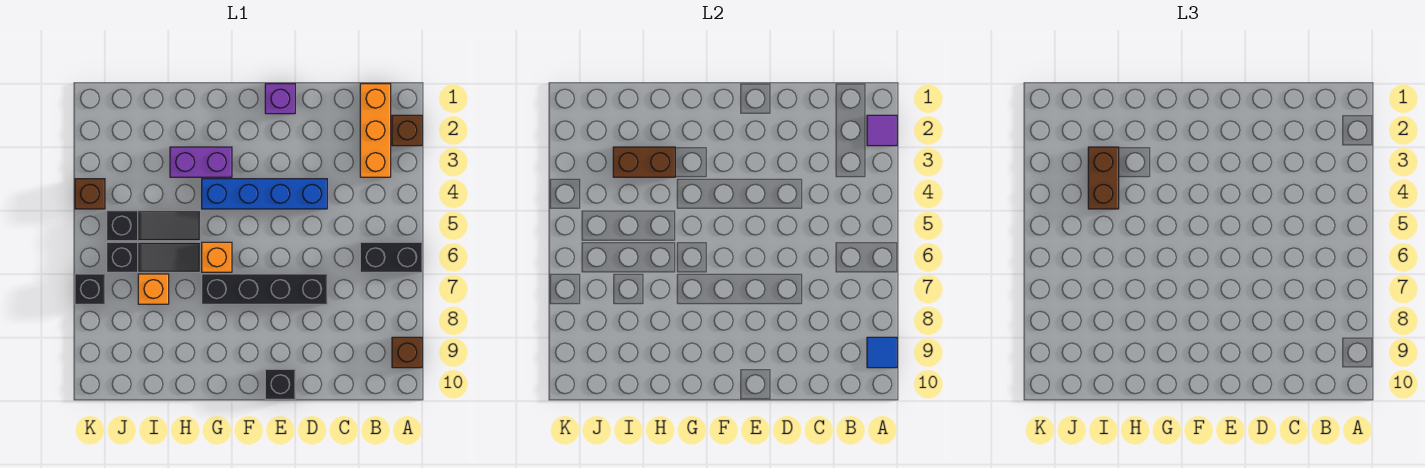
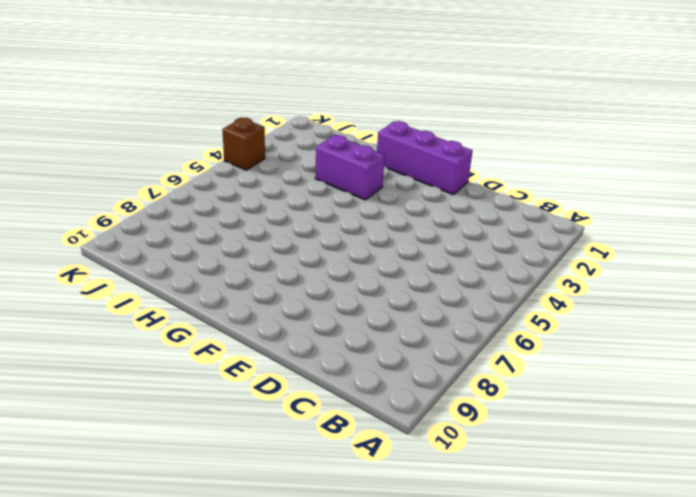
purple brick E1:G1 level 1 -> purple brick E1 level 1
none -> brown brick A2 level 1
none -> black brick A6:B6 level 1
none -> brown brick A9 level 1

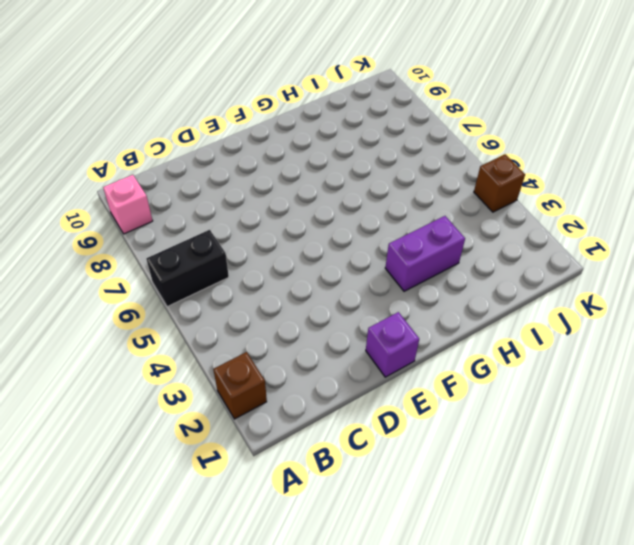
pink brick A9 level 1 -> brown brick A9 level 1
none -> orange brick B1:B3 level 1
none -> blue brick D4:G4 level 1
none -> black brick D7:G7 level 1

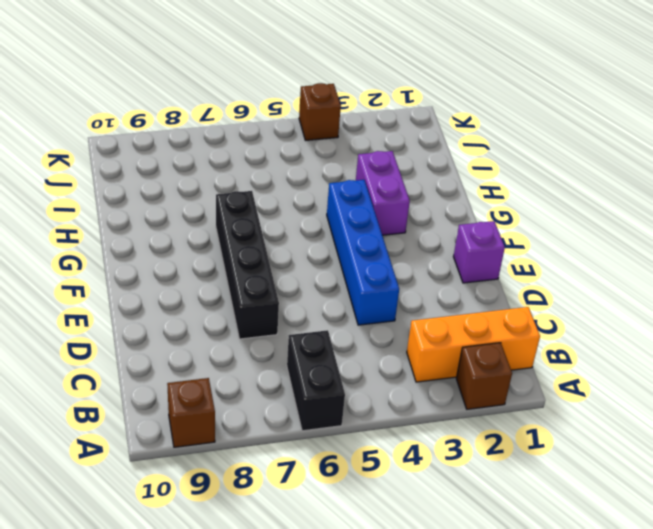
none -> black brick E10 level 1
none -> orange brick G6 level 1
none -> black slope H5:J5 level 1 top J

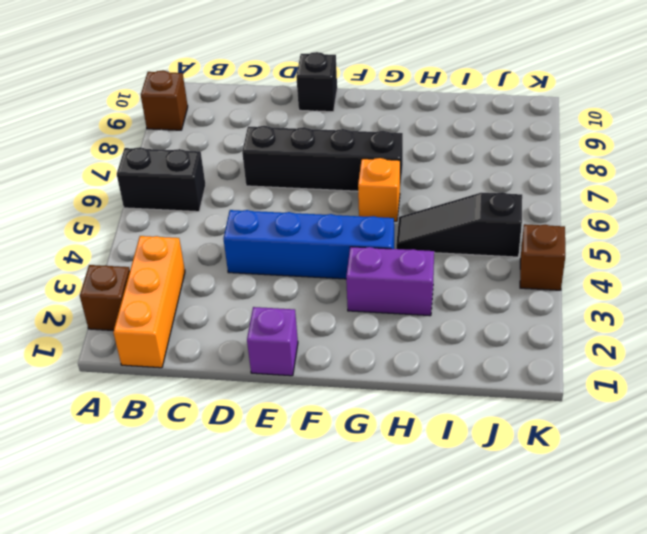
none -> black slope H6:J6 level 1 top J
none -> orange brick I7 level 1
none -> black brick K7 level 1

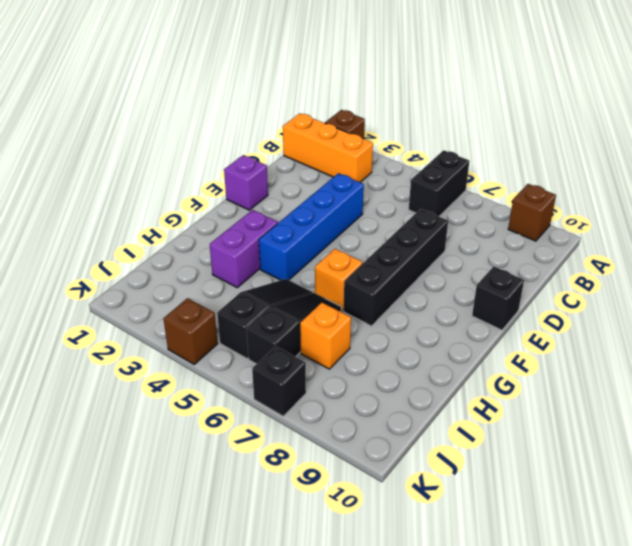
none -> purple tile A2 level 2
none -> blue tile A9 level 2
none -> brown brick H3:I3 level 2

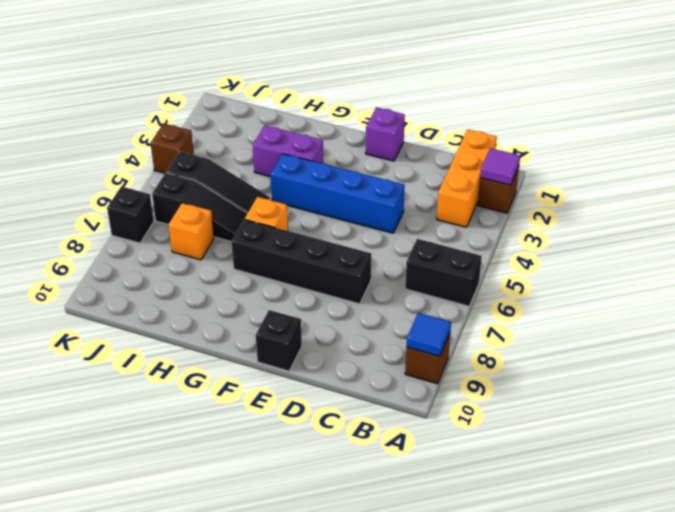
none -> brown brick H3:I3 level 2
none -> brown brick I3:I4 level 3

